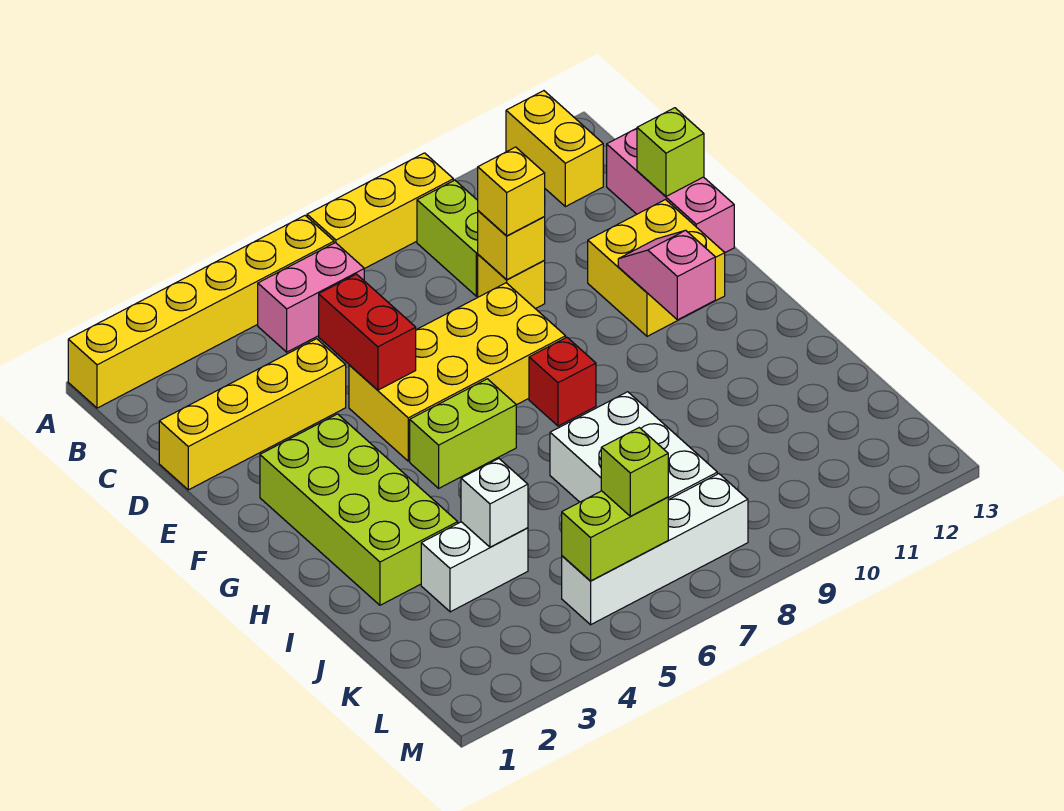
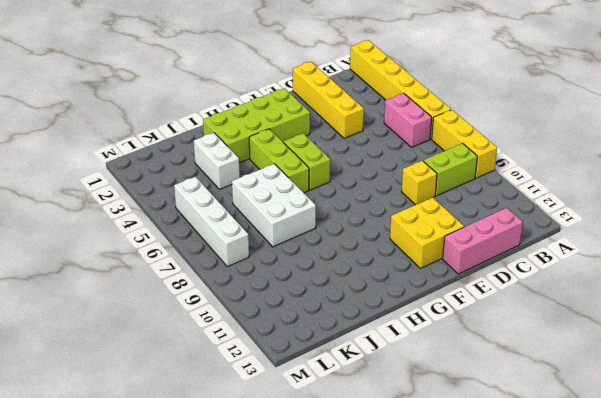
lime brick H4:H6 level 1 -> none
white brick I6:J8 level 1 -> white brick I7:K8 level 1
none -> yellow brick A12:B12 level 1
none -> yellow brick E5:F8 level 1
none -> red brick G8 level 1

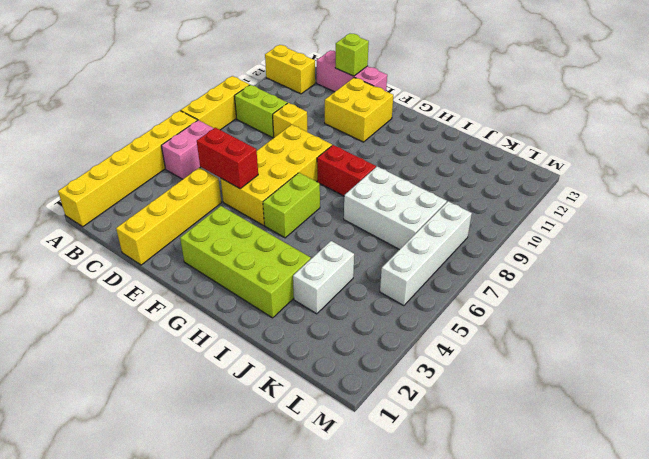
red brick G8:H8 level 1 -> red brick G8 level 1
none -> yellow brick D9 level 2
none -> pink slope F11:G11 level 2 top G
none -> white brick J4 level 2

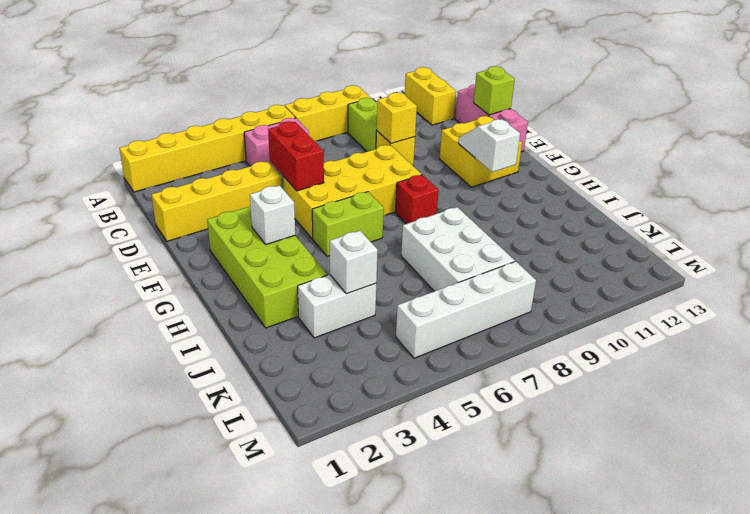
white slope F11:G11 level 2 top G -> pink slope F11:G11 level 2 top G
white brick G3 level 2 -> none
none -> lime brick L5:L6 level 2
none -> yellow brick D9 level 3
none -> lime brick L6 level 3

